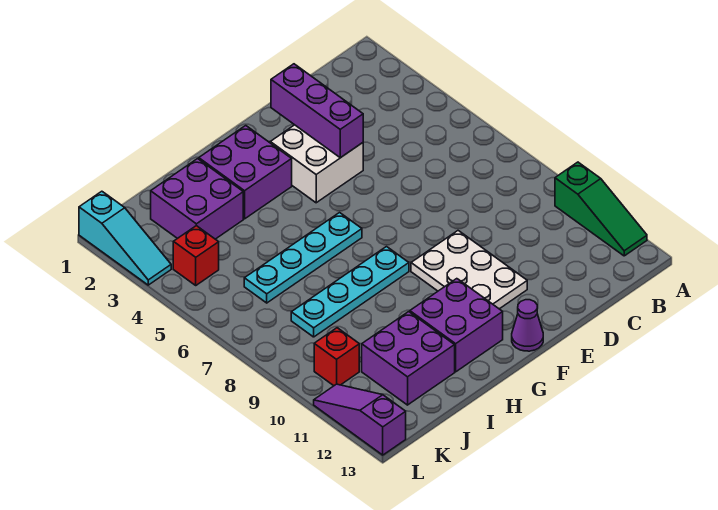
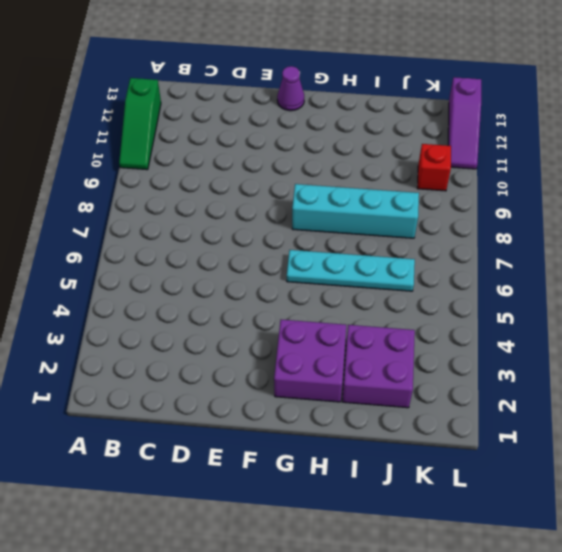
green slope A10:A12 level 1 top 12 -> green slope A10:A12 level 1 top 10
cyan brick G8:J8 level 1 -> cyan plate G8:J8 level 1
none -> white brick E3:F4 level 1
none -> white plate E9:F11 level 1
none -> purple brick G11:H12 level 1

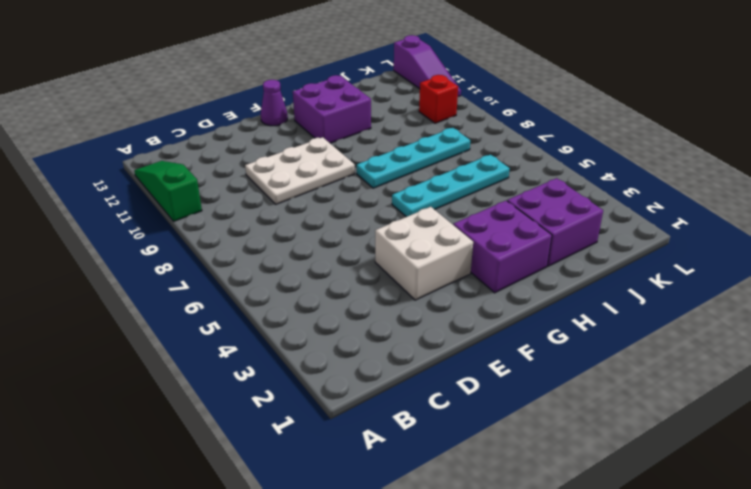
white plate D9:F10 level 1 -> white plate E9:F11 level 1
none -> purple brick I11:J12 level 1
none -> red brick K4 level 1
none -> cyan slope L1:L3 level 1 top 1

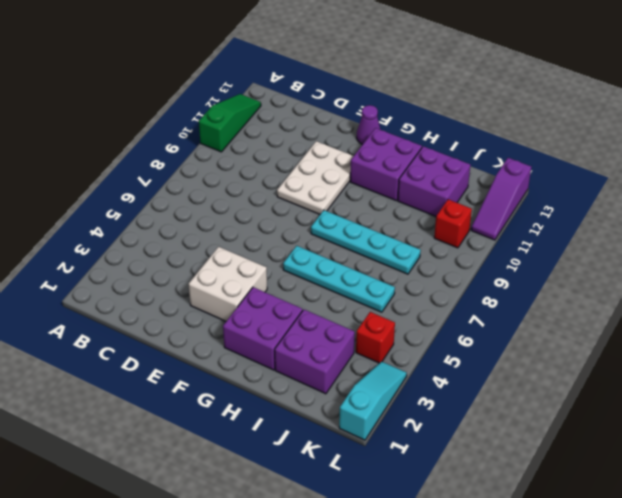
none -> purple brick E2:E4 level 2

